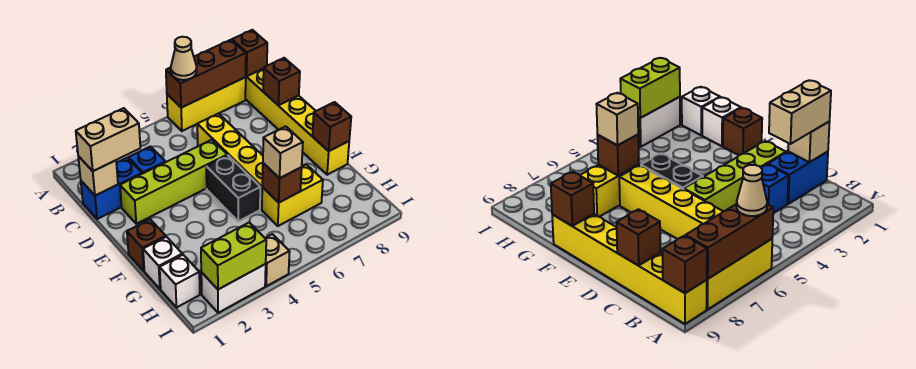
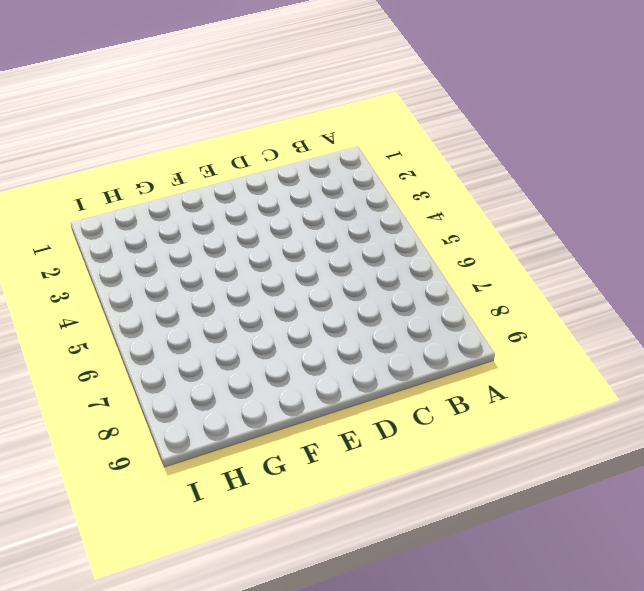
none -> yellow brick A6:A8 level 1
none -> yellow brick A9:F9 level 1
none -> blue brick C1:C2 level 1

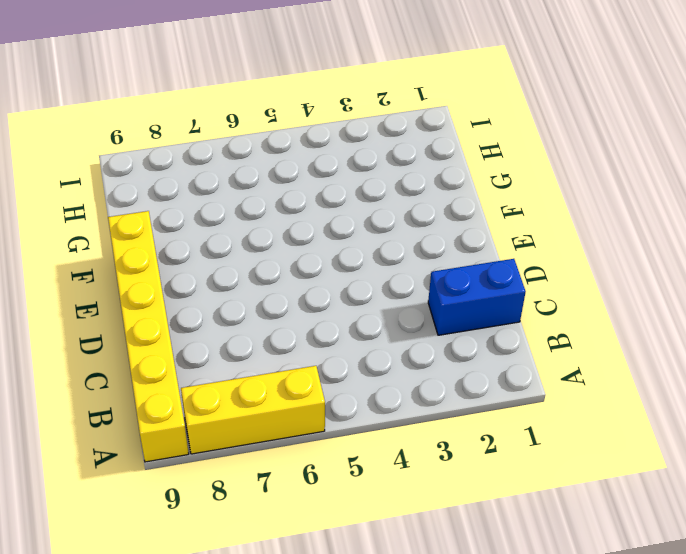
none -> blue brick C3 level 1
none -> yellow brick C6:F6 level 1
none -> lime brick D2:D5 level 1

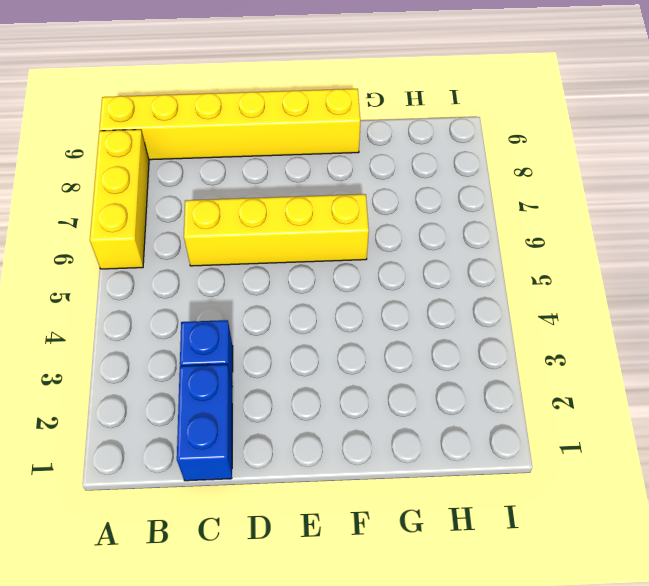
none -> lime brick D2:D5 level 1
none -> black brick E5:F5 level 1
none -> brown brick F1 level 1

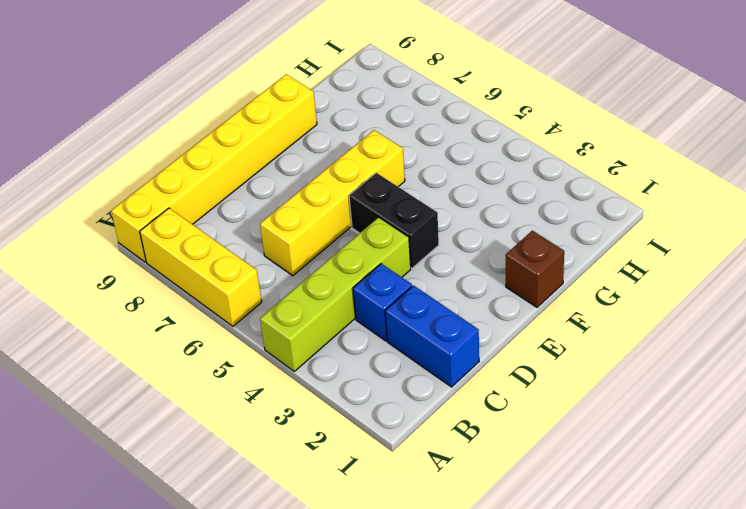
lime brick A4:D4 level 1 -> lime brick D2:D5 level 1
black brick E4:E5 level 1 -> black brick E5:F5 level 1
none -> white brick G1 level 1
none -> yellow brick G6:G7 level 1
none -> white brick H1 level 1

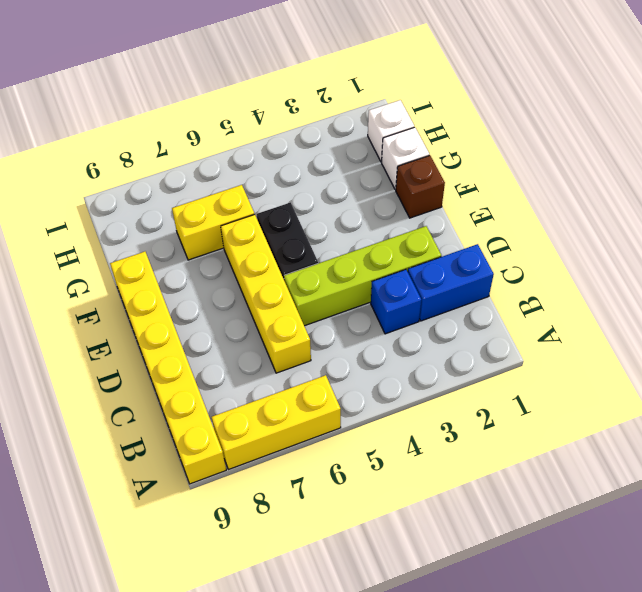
none -> white brick I2:I3 level 1
none -> tan brick I4 level 1
none -> brown brick A6:A8 level 2

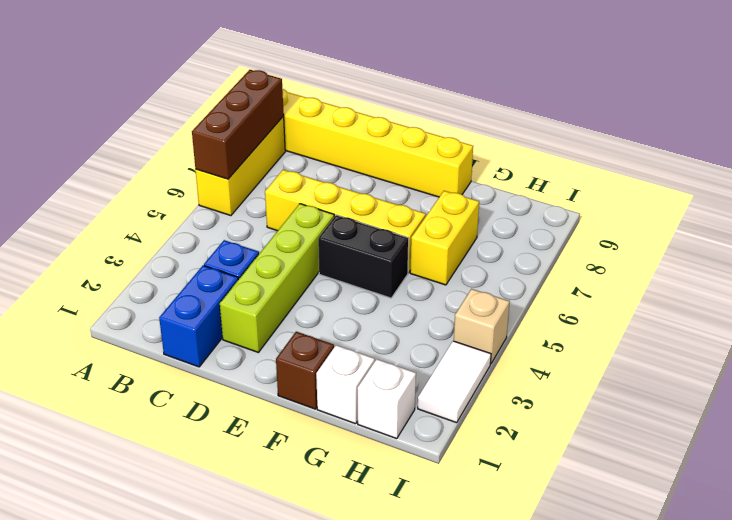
white tile I2:I3 level 1 -> white brick I2:I3 level 1
none -> brown brick A9 level 2
none -> tan brick C1 level 2
none -> brown brick C9 level 2

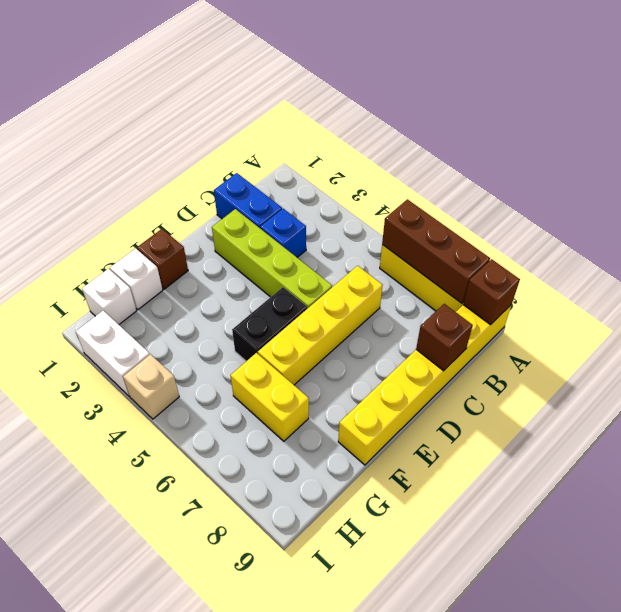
none -> tan brick C1 level 2
none -> brown brick F9 level 2
none -> brown brick G6 level 2

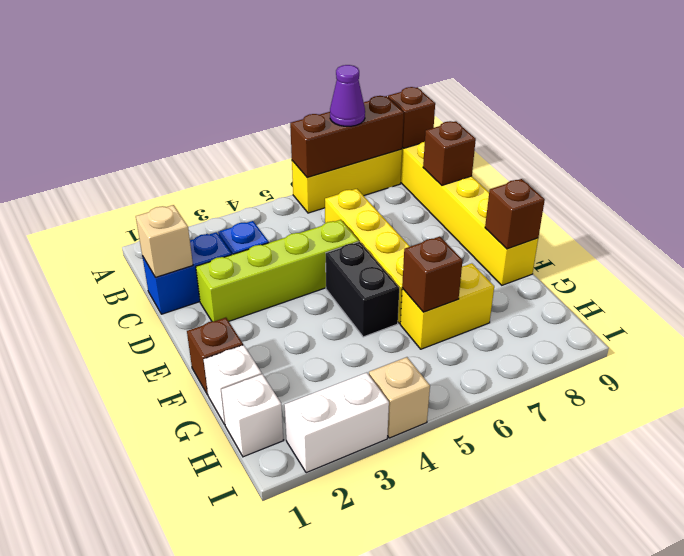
purple cone A7 level 3 -> none
none -> lime brick I2:I3 level 2
none -> tan cone A6 level 3
none -> tan brick C1:C2 level 3

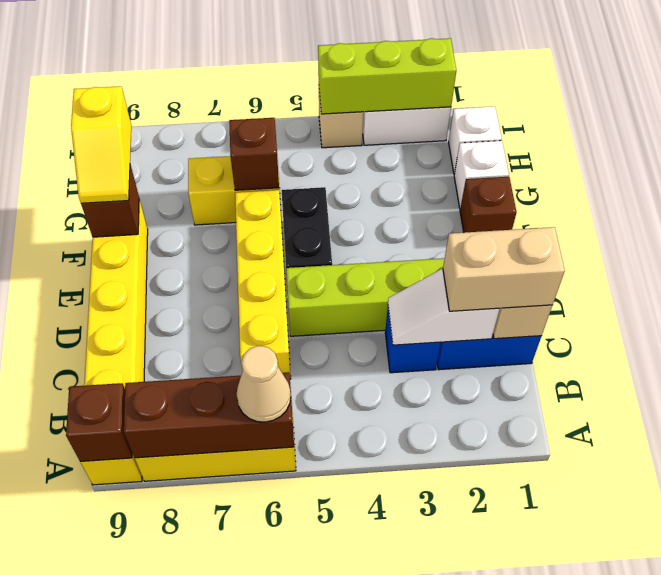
white slope C2:C3 level 2 top 2 -> none
yellow slope F9:G9 level 3 top G -> none
lime brick I2:I4 level 2 -> lime brick I2:I3 level 2
none -> brown brick C9 level 2
none -> tan brick G6 level 3

